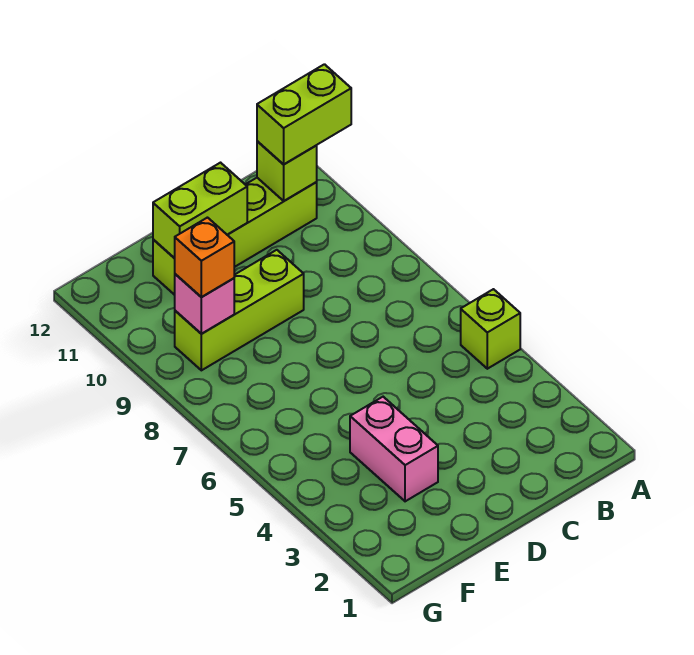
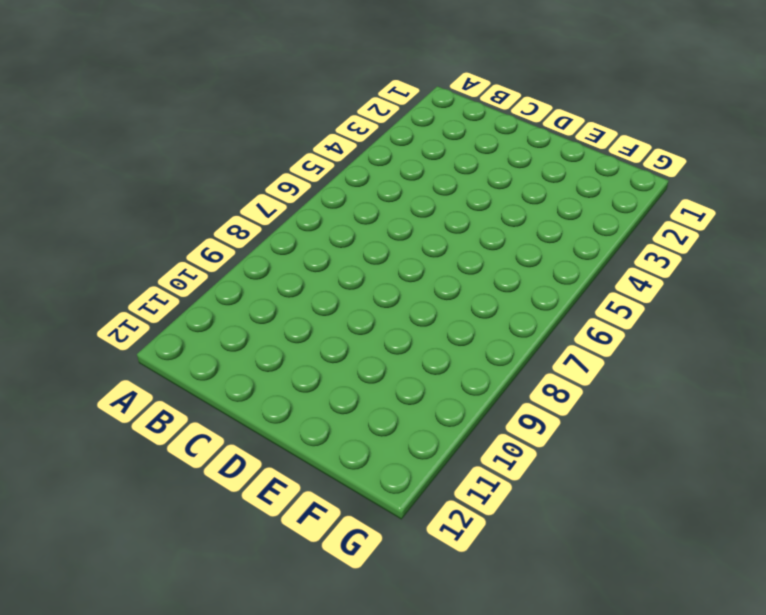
none -> lime brick A5 level 1
none -> lime brick B11:E11 level 1

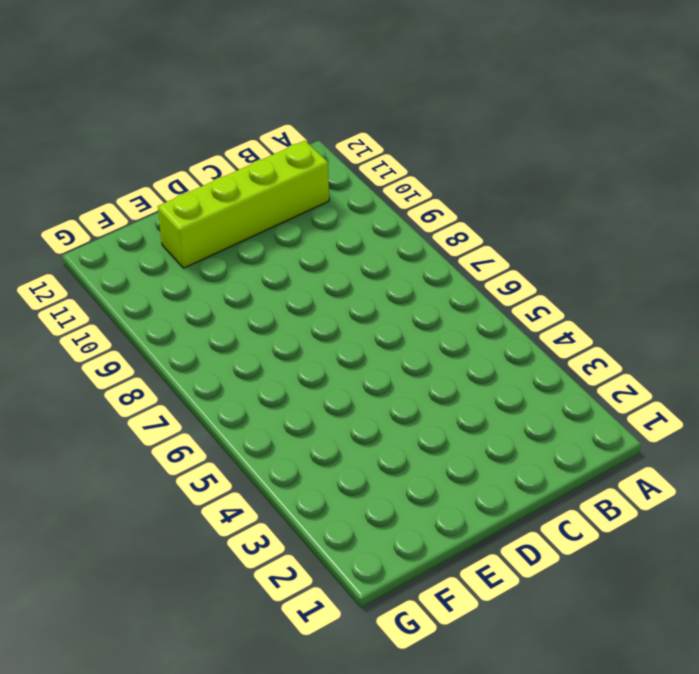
none -> lime brick A5 level 1
none -> lime brick D9:F9 level 1

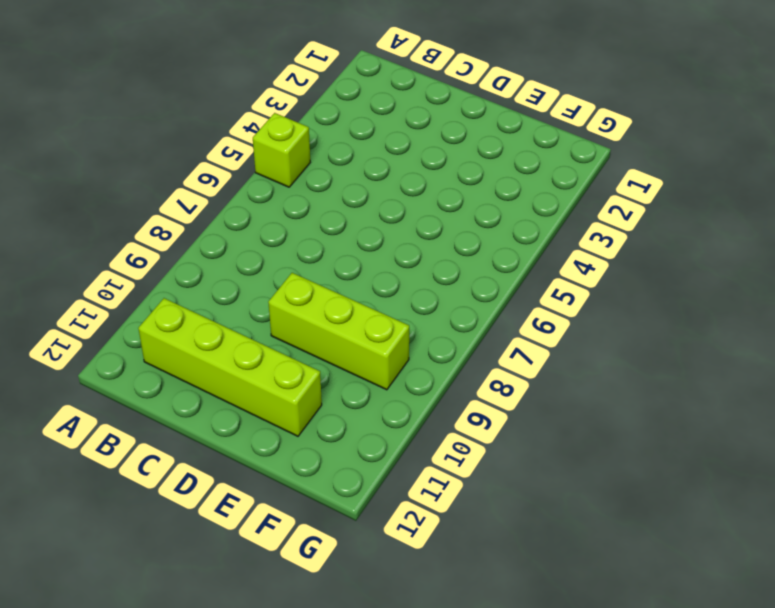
none -> pink brick E3:E4 level 1
none -> lime brick B11 level 2

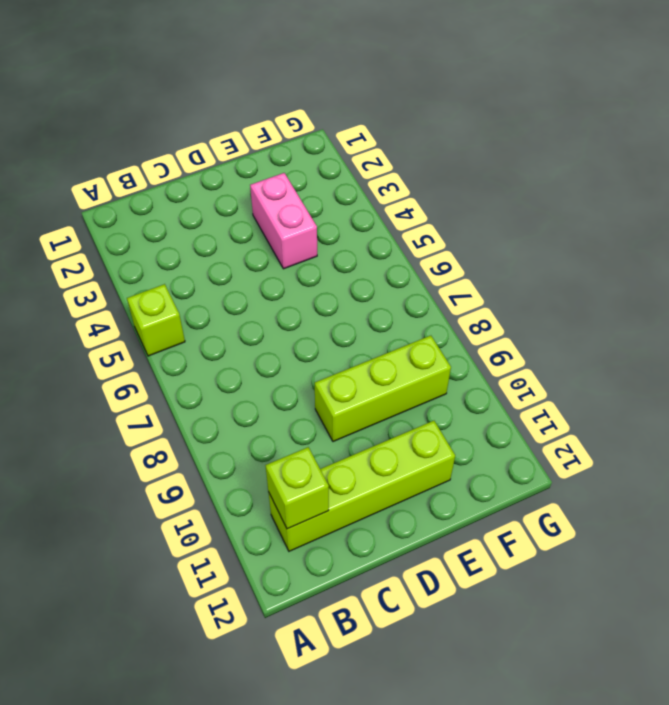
none -> lime brick D11:E11 level 2
none -> pink brick F9 level 2

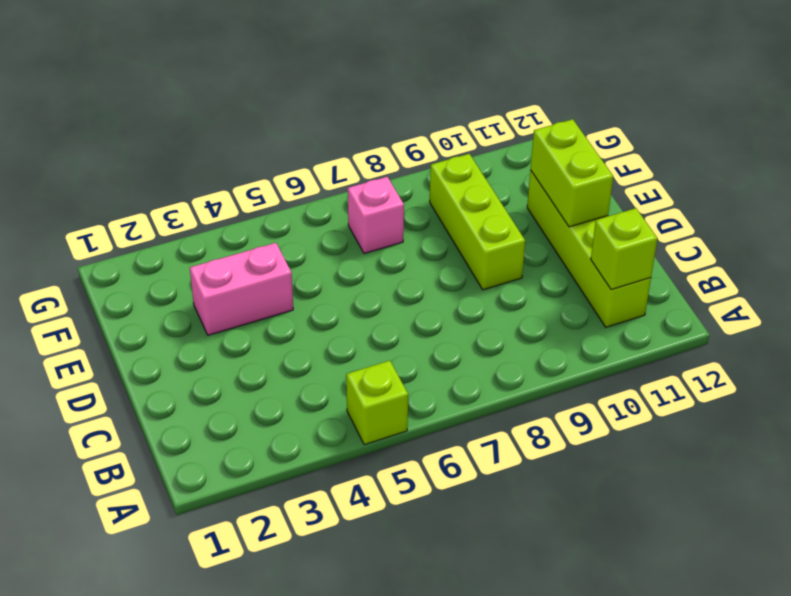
pink brick F7 level 1 -> pink brick F9 level 2
none -> lime brick A11:B11 level 3
none -> orange brick F9 level 3

